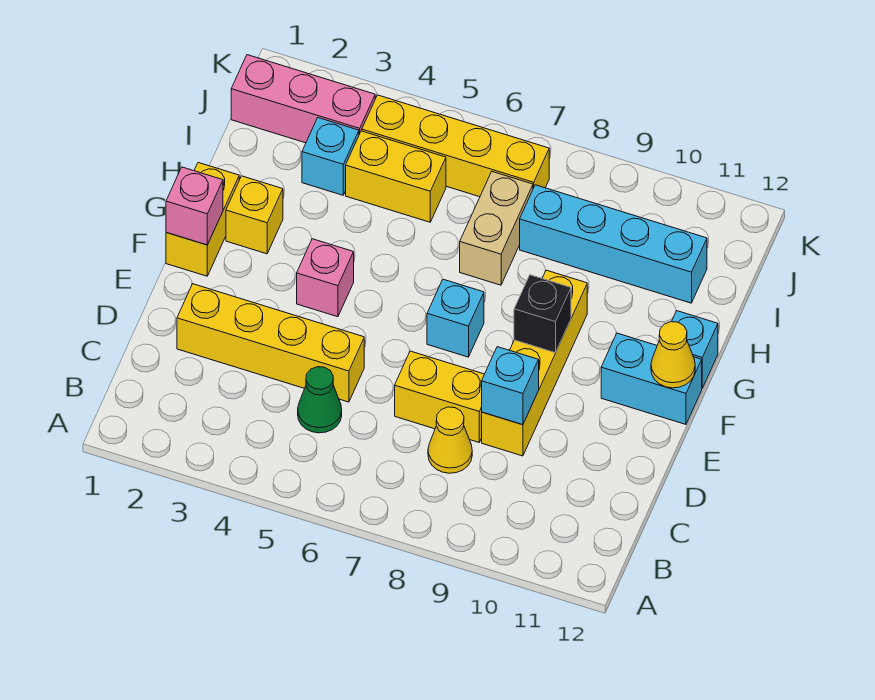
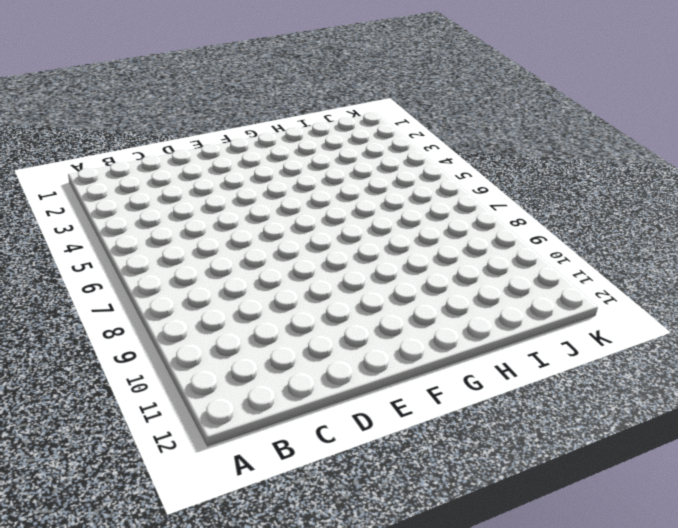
none -> green cone C5 level 1
none -> yellow cone C8 level 1
none -> yellow brick D2:D5 level 1

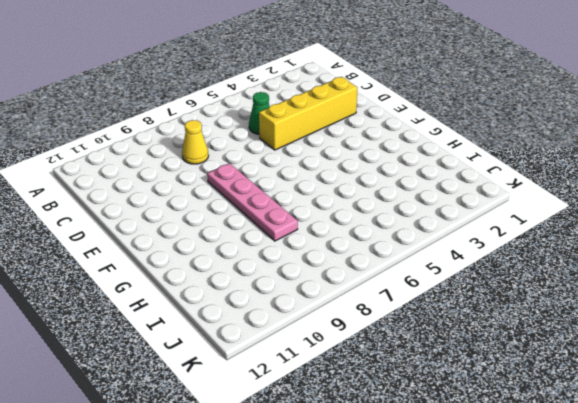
pink plate E8:H8 level 1 -> none
none -> yellow brick D7:D8 level 1
none -> yellow brick D9:G9 level 1
none -> yellow brick F1:G1 level 1

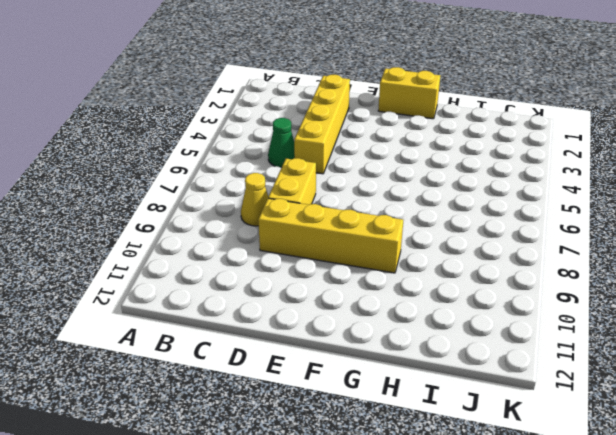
none -> pink brick F4 level 1
none -> cyan brick F7 level 1
none -> cyan brick F11:F12 level 1

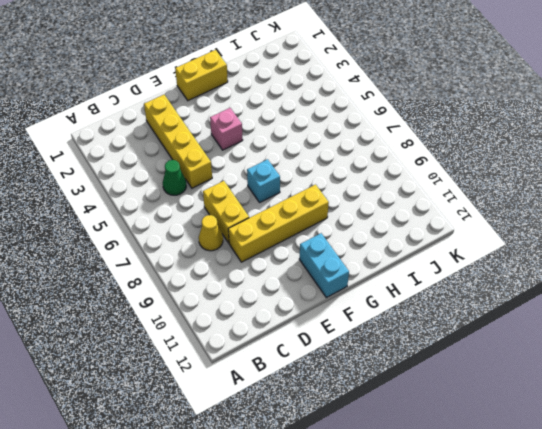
none -> yellow brick G2 level 1
none -> cyan brick G12 level 1
none -> tan brick H7:I7 level 1

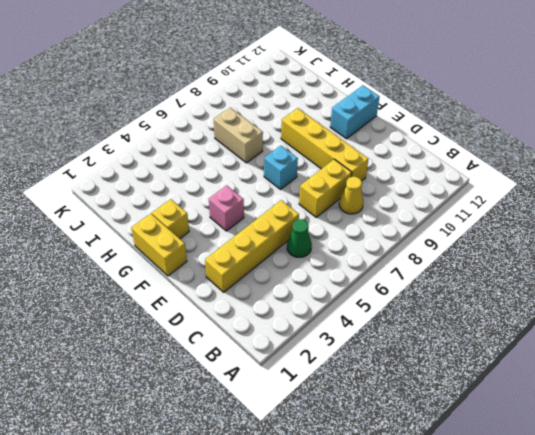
none -> cyan brick G12 level 1
none -> cyan brick I3 level 1
none -> yellow brick I4:I5 level 1

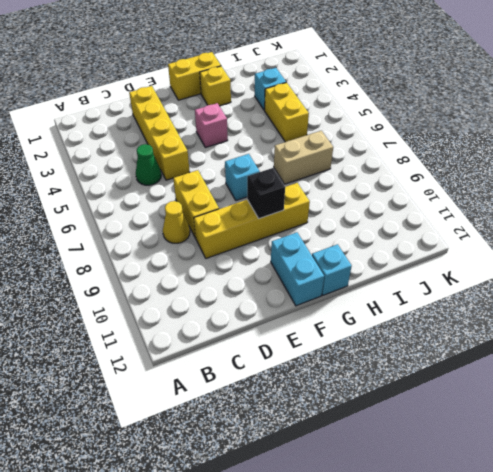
none -> cyan brick I8:I11 level 1
none -> pink brick J1:J3 level 1
none -> yellow brick J4:J7 level 1

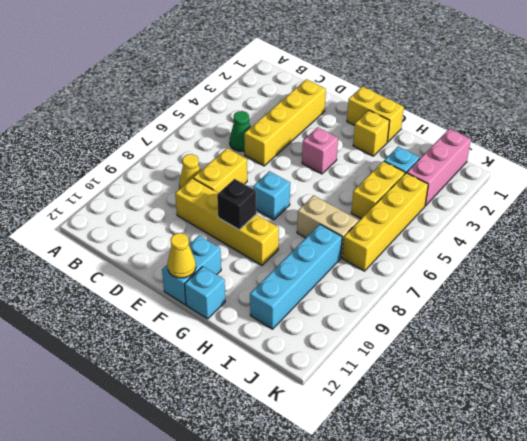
none -> cyan brick D9 level 2
none -> pink brick F1 level 2

